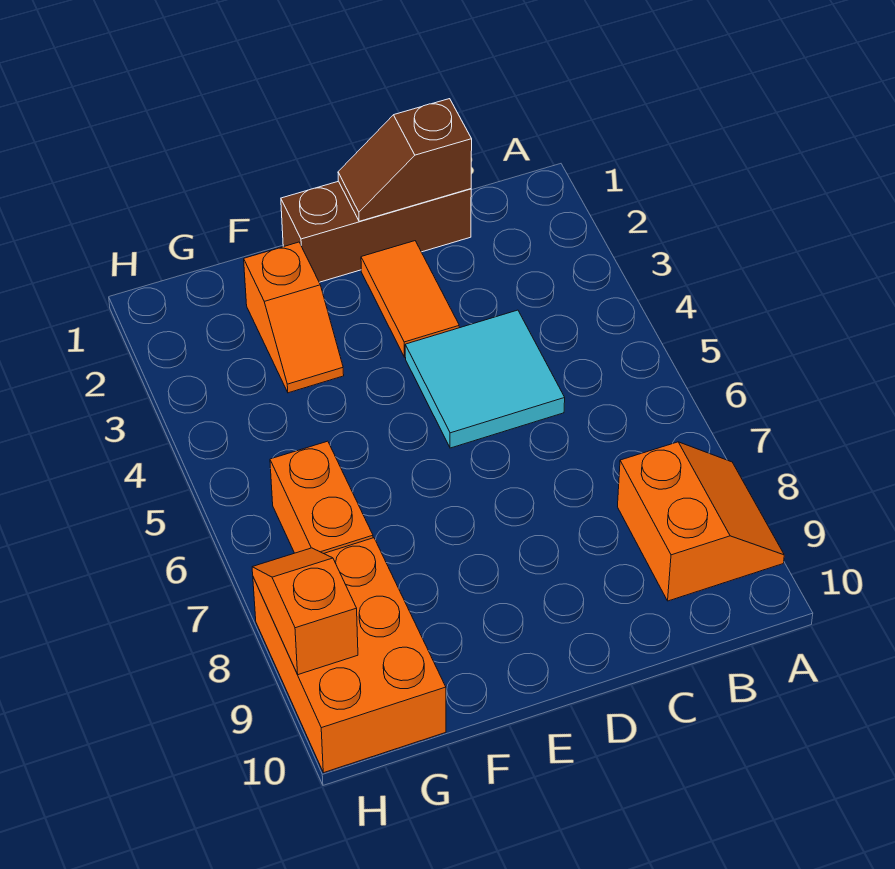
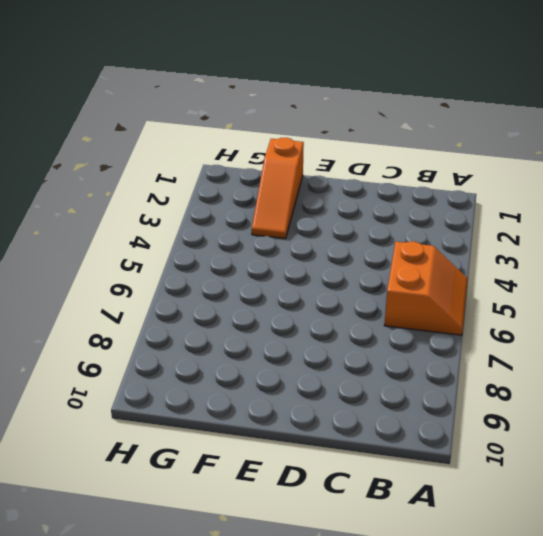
orange slope A5:B6 level 1 top B -> orange slope A8:B9 level 1 top B
orange slope F1:F3 level 1 top 1 -> orange slope F2:F3 level 1 top 2
none -> brown brick C1:E1 level 1
none -> cyan tile C4:D5 level 1

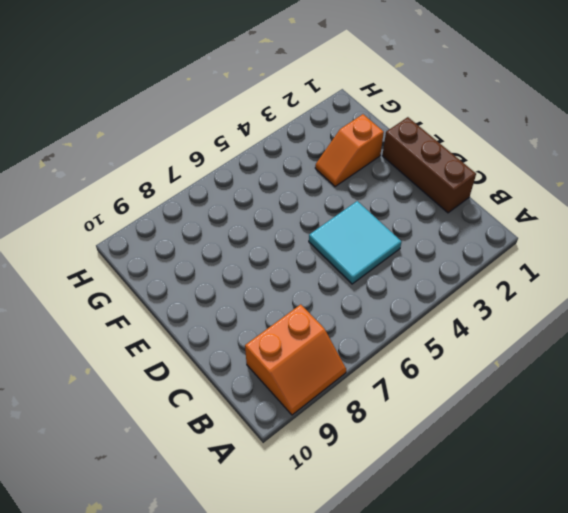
none -> orange tile D2:D3 level 1
none -> orange brick G6:G7 level 1

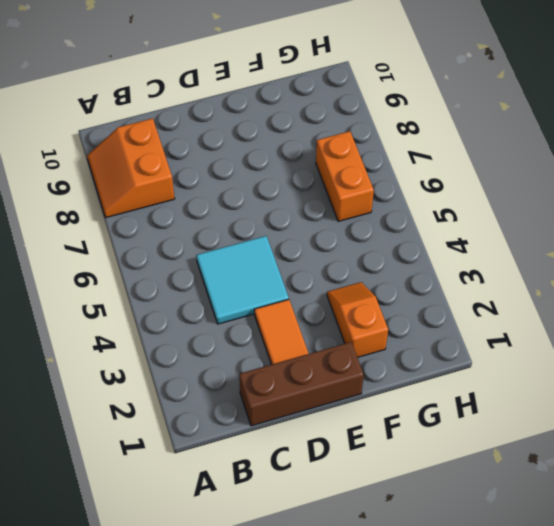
none -> orange brick G8:H10 level 1
none -> brown slope C1:D1 level 2 top C

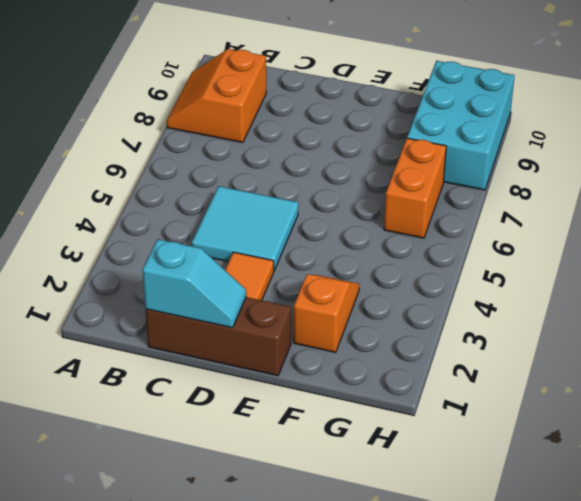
cyan slope C1:D1 level 2 top C -> brown slope C1:D1 level 2 top C
cyan brick G8:H10 level 1 -> orange brick G8:H10 level 1
none -> orange slope H8:H9 level 2 top 9

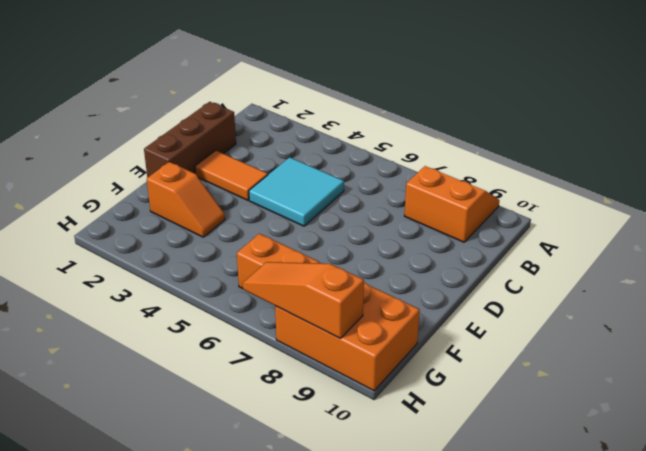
orange slope H7:H9 level 2 top 9 -> orange slope H8:H9 level 2 top 9
none -> brown slope C1:D1 level 2 top C

